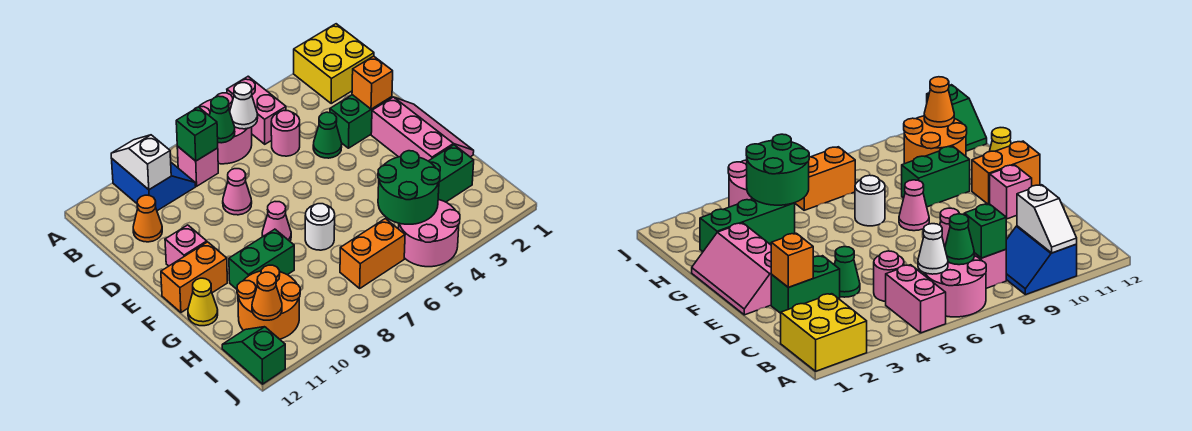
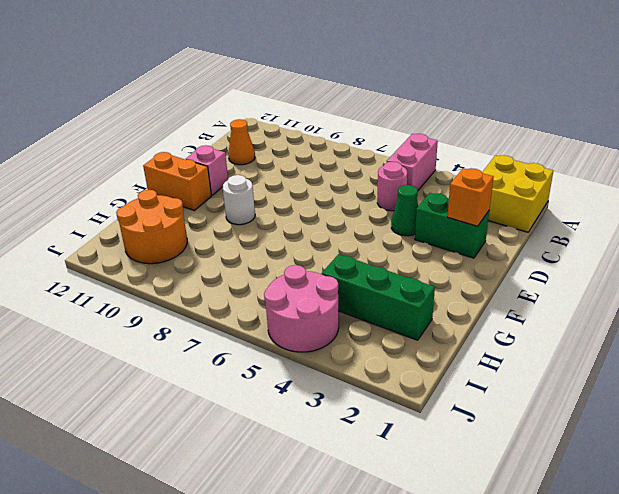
white round brick F9 level 1 -> white round brick G7 level 1
none -> pink round brick A6:B7 level 1
none -> blue slope A9:B10 level 1 top 10
none -> pink brick B8 level 1

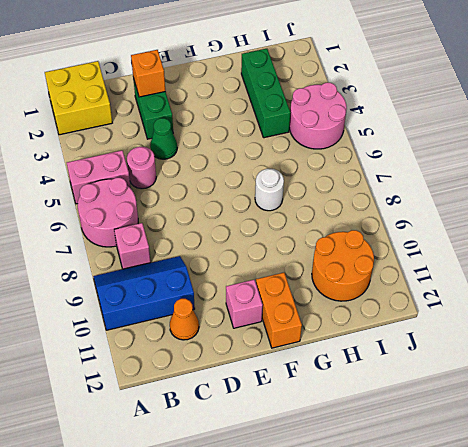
blue slope A9:C10 level 1 top 10 -> blue slope A9:B10 level 1 top 10
none -> pink cone D8 level 1
none -> pink slope E1:G2 level 1 top 2
none -> pink cone F8 level 1

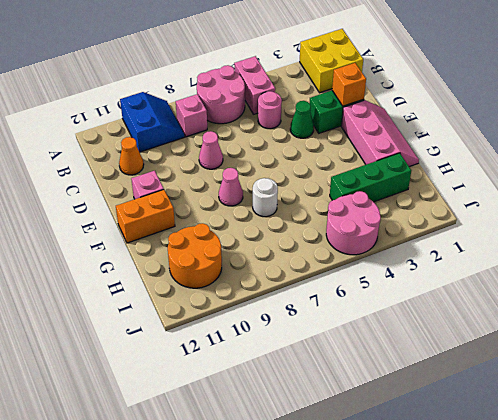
none -> green brick G9:G10 level 1
none -> yellow cone G12 level 1
none -> orange brick I6:I7 level 1

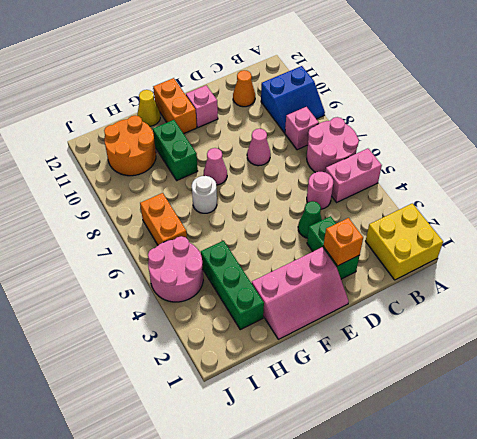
none -> green slope I12:J12 level 1 top J
none -> white slope A10:B10 level 2 top B
none -> white cone B6 level 2

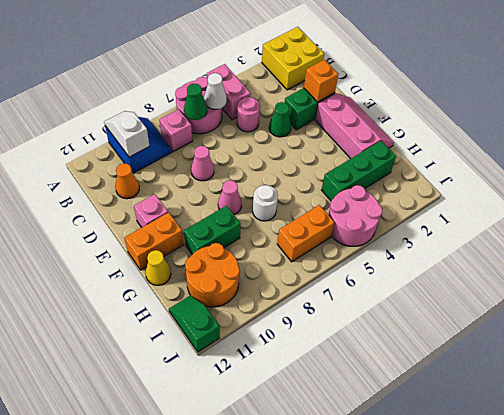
none -> green brick B8 level 2
none -> green round brick H4:I5 level 2
none -> orange cone I11 level 2

